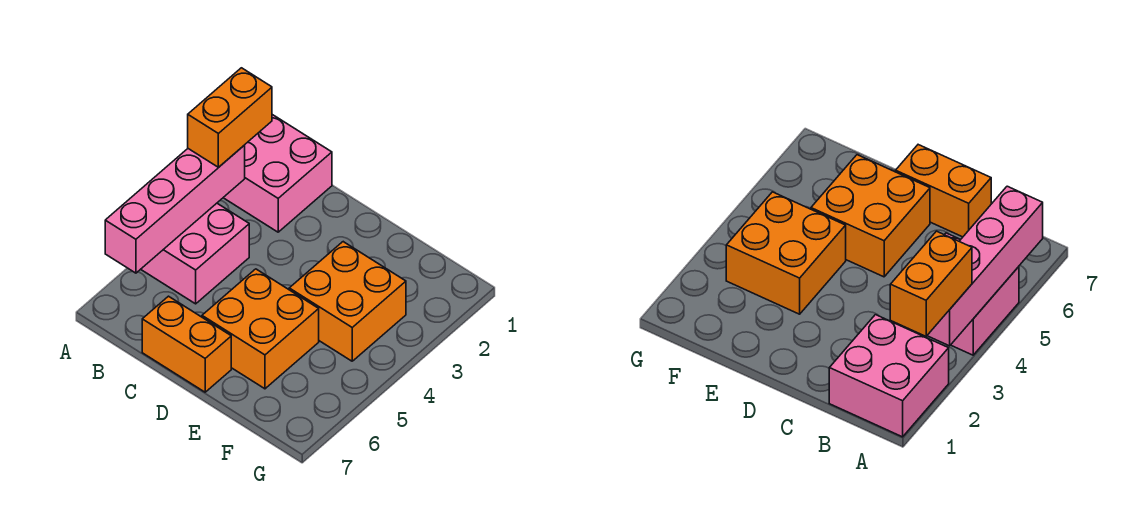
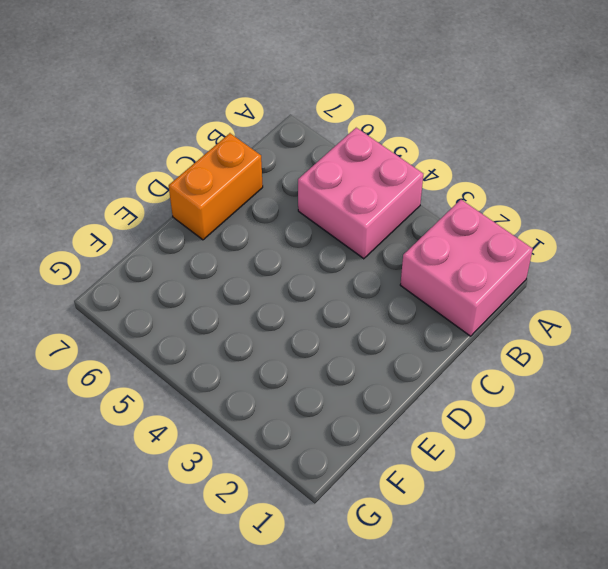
none -> orange brick D5:E6 level 1
none -> orange brick E3:F4 level 1

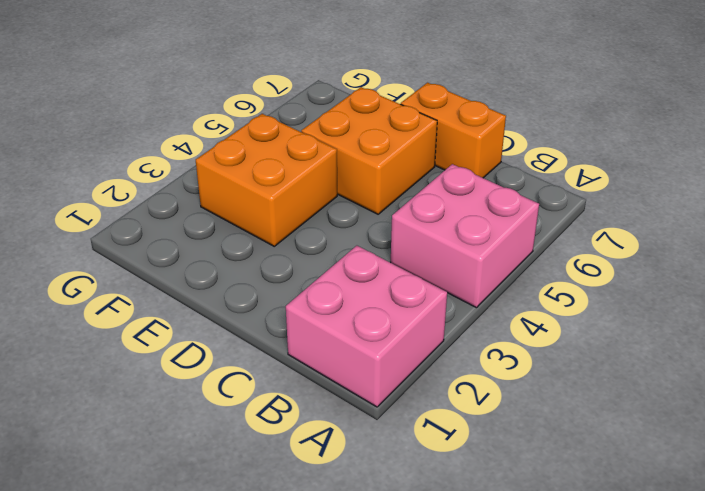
none -> pink brick A3:A6 level 2
none -> orange brick A2:A3 level 3

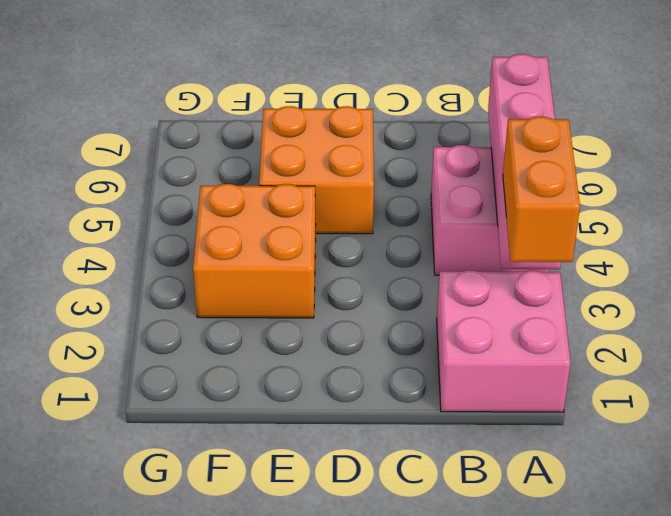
none -> orange brick C7:D7 level 1

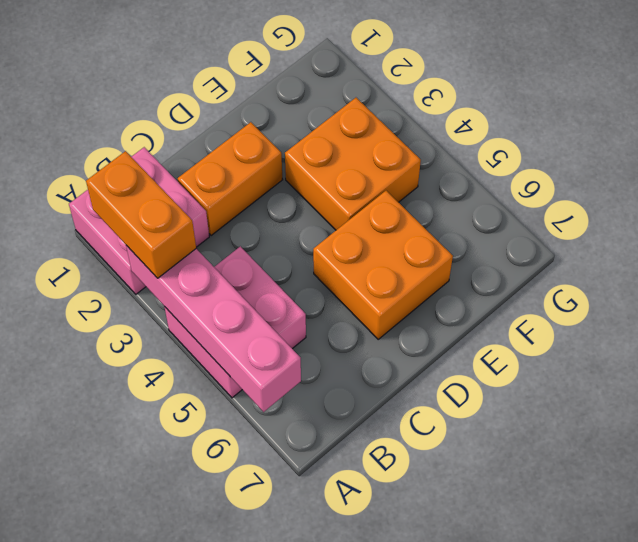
orange brick C2:D2 level 1 -> orange brick C7:D7 level 1

